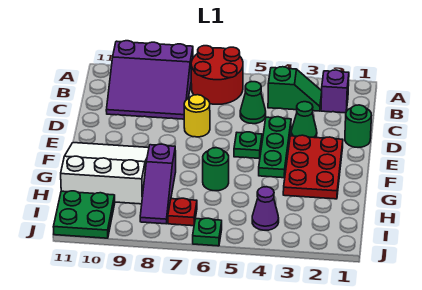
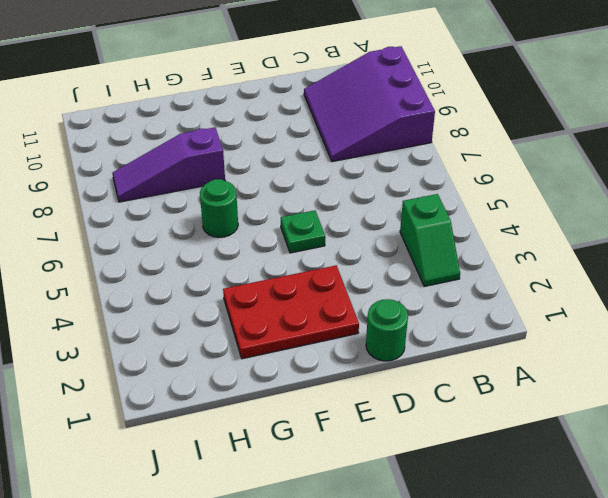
none -> red round brick A6:B7 level 1
none -> purple brick B2 level 1
none -> green cone C5 level 1

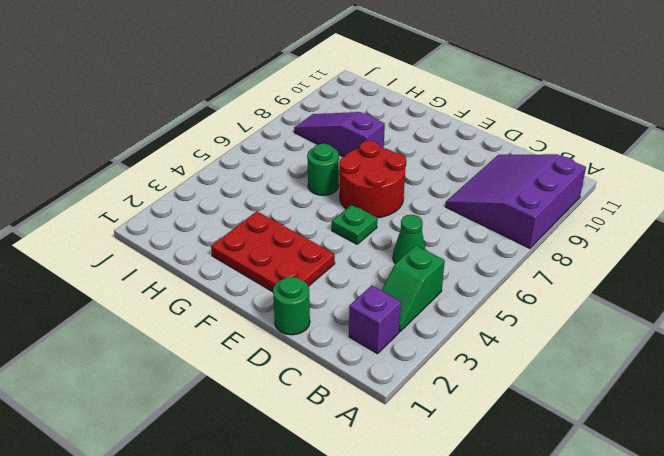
red round brick E6:F7 level 1 -> red round brick A6:B7 level 1
none -> green cone D3 level 1
none -> green plate D4:F4 level 1
none -> yellow round brick D7 level 1

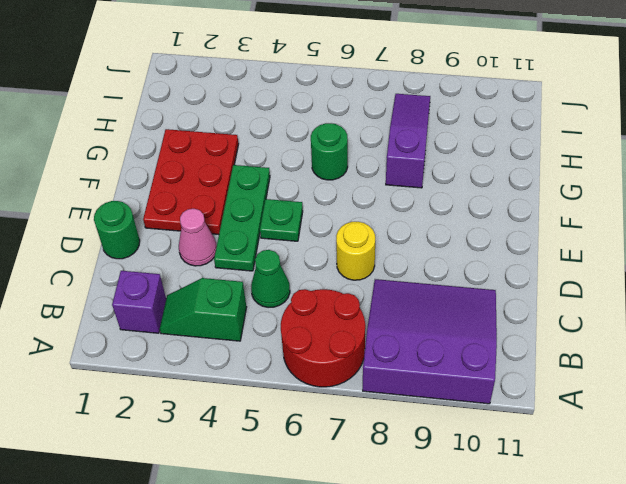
pink cone D3 level 1 -> green cone D3 level 1
none -> white slope F9:H11 level 1 top H
none -> purple cone I4 level 1
none -> red plate I7 level 1

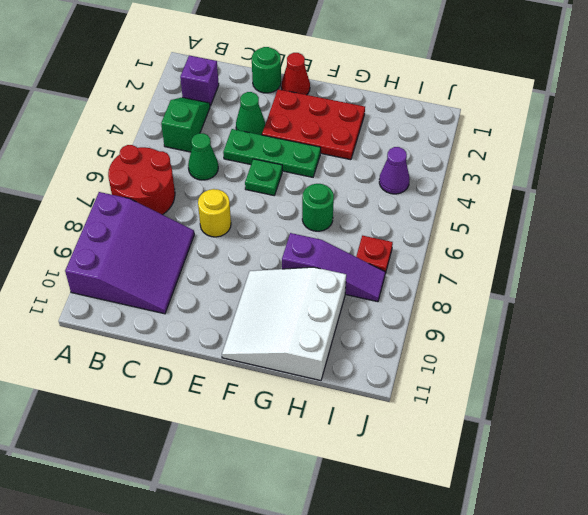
red cone E1 level 1 -> none
none -> green plate I10:J11 level 1
none -> green plate J6 level 1

